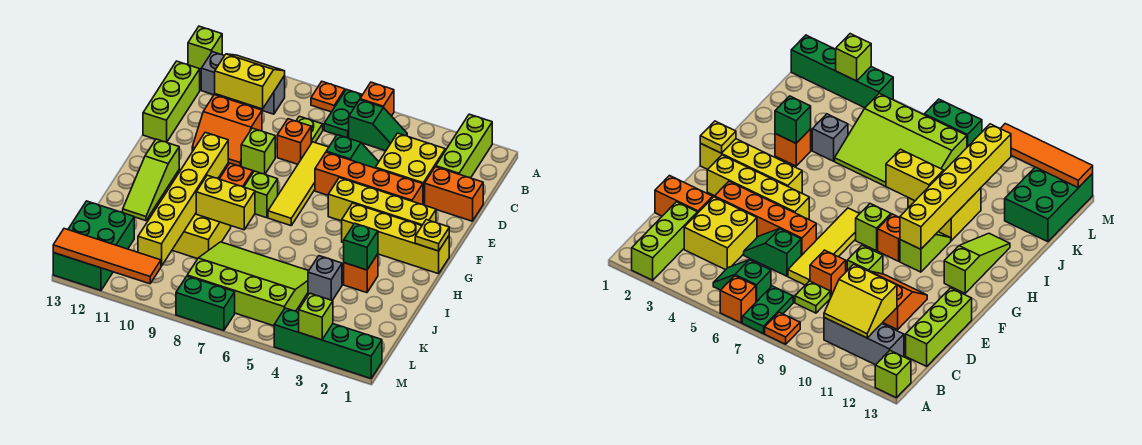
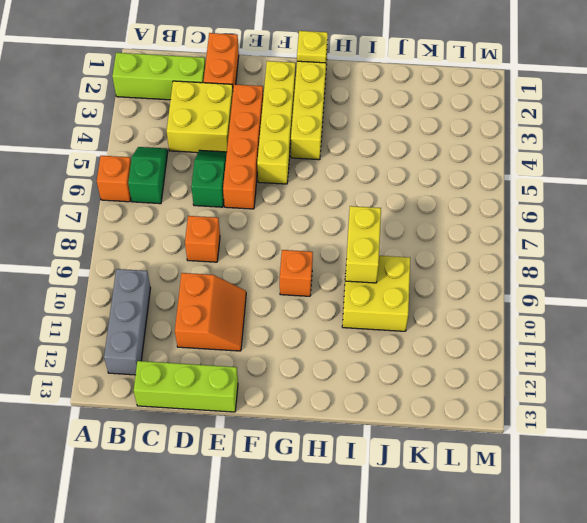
none -> green plate A7:B7 level 1
none -> orange plate A8 level 1
none -> lime brick A13 level 1
none -> lime plate C8 level 1

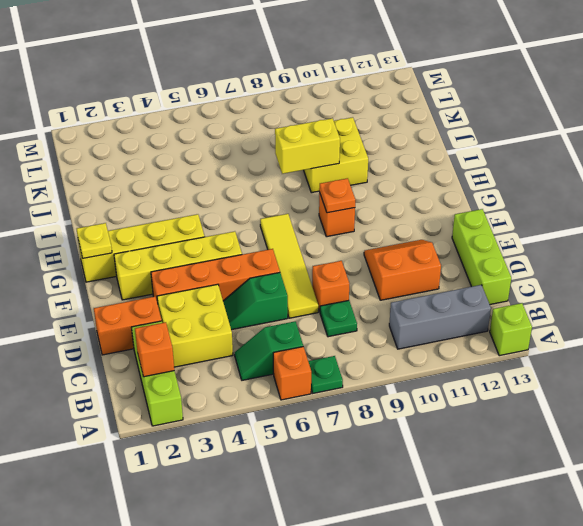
green plate A7 level 1 -> green plate A7:B7 level 1
orange brick B2 level 2 -> orange brick I3 level 1
green plate C8 level 1 -> lime plate C8 level 1
orange plate G9 level 2 -> orange plate A8 level 1
none -> lime brick E9 level 1
none -> lime brick G8 level 1
none -> lime slope G10:H10 level 1 top G
none -> lime slope G12:I12 level 1 top G

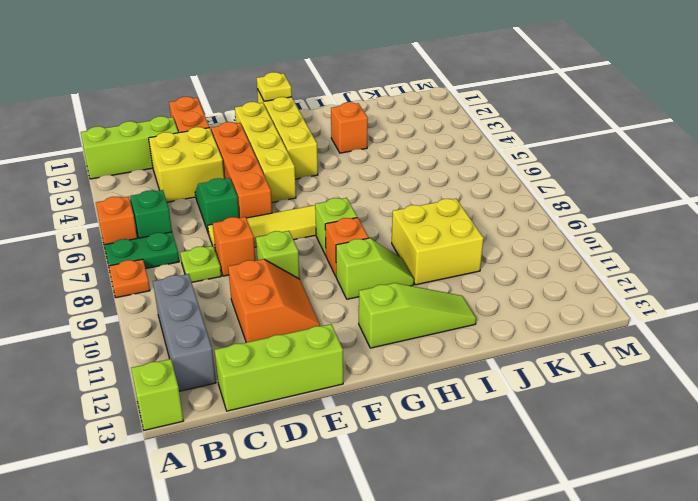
none -> grey brick J4 level 1
none -> lime slope J5:L8 level 1 top L
none -> green brick K12:M13 level 1
none -> green brick M1:M4 level 1

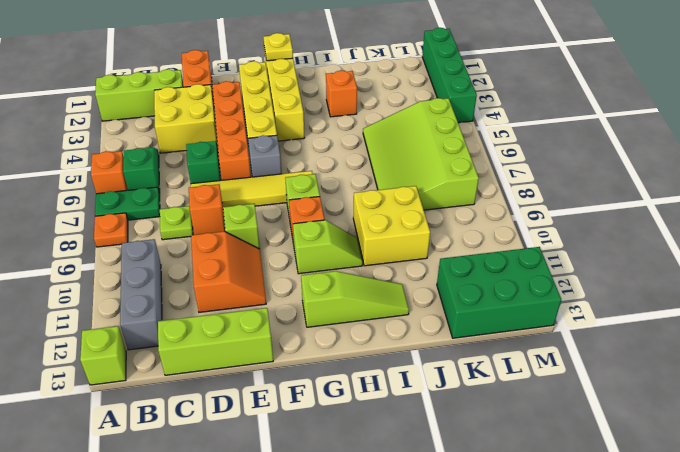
grey brick F6 level 1 -> grey brick J4 level 1
none -> green brick M7:M8 level 1
none -> yellow slope B10:C11 level 2 top C
none -> yellow brick G10:L10 level 2
none -> green brick I3 level 2

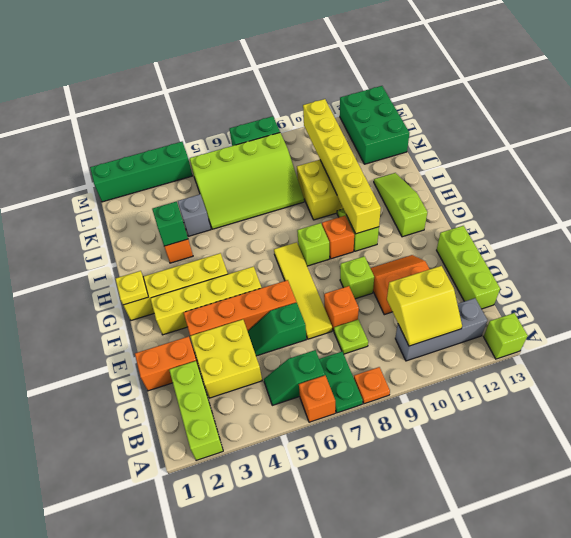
none -> yellow brick I8:I9 level 2
none -> lime brick M3 level 2
none -> orange tile M10:M13 level 2

